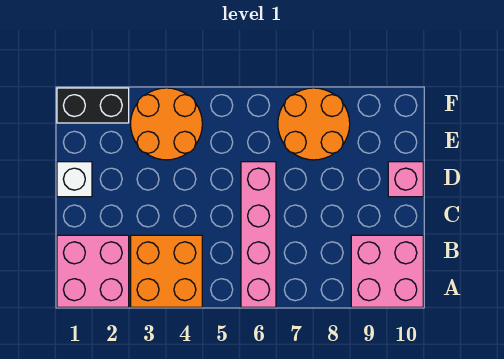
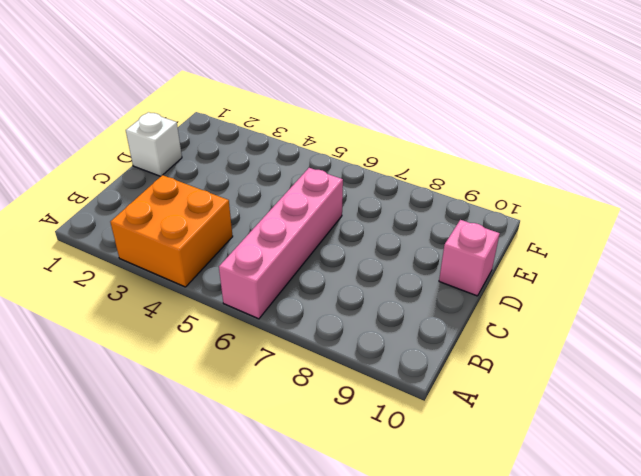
none -> pink brick A1:B2 level 1
none -> pink brick A9:B10 level 1

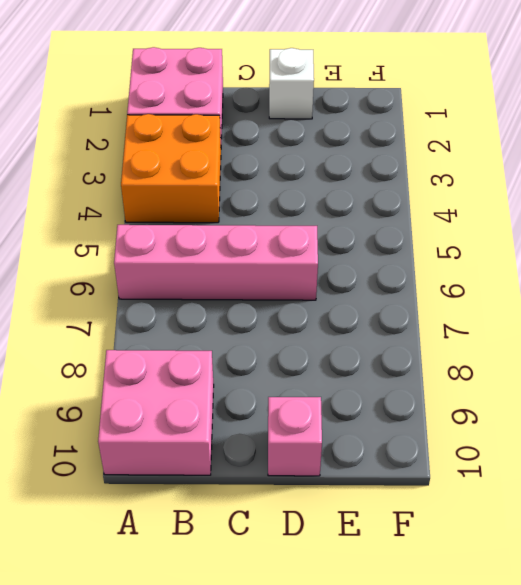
none -> orange round brick E3:F4 level 1
none -> orange round brick E7:F8 level 1

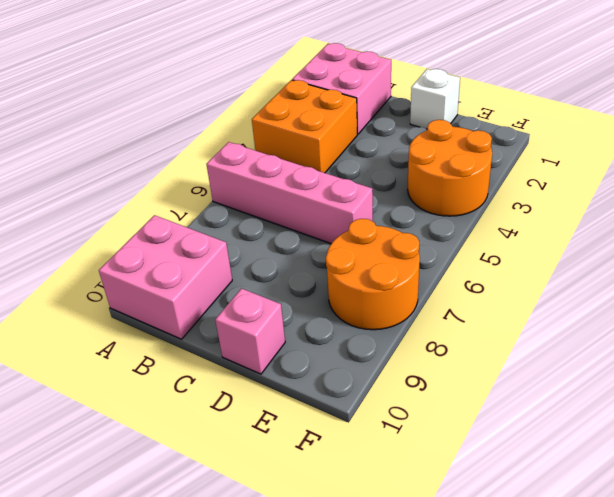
none -> black brick F1:F2 level 1

